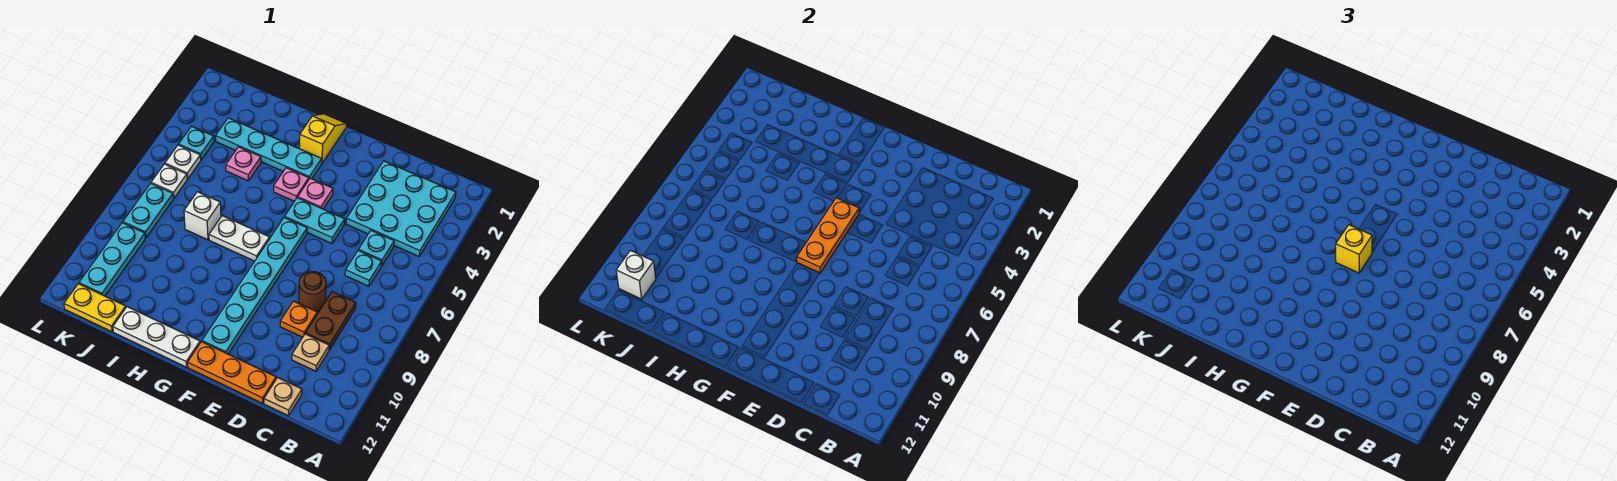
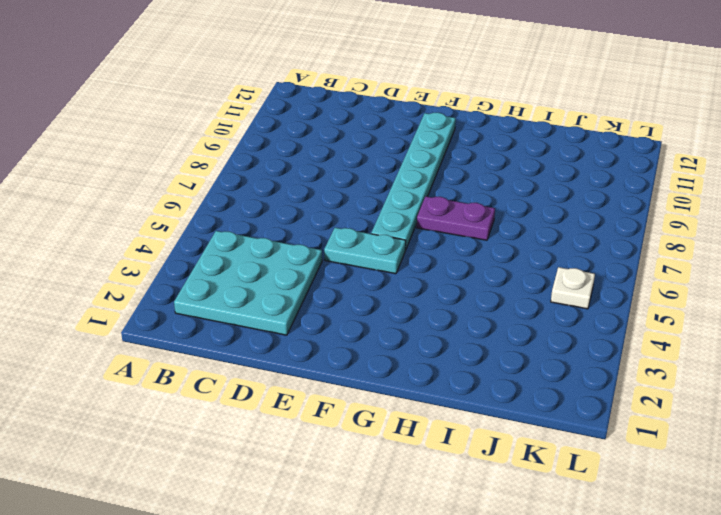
purple plate G7:H7 level 1 -> white plate G7:H7 level 1
none -> cyan plate C5 level 1
none -> cyan plate C6 level 1
none -> brown plate C8:C9 level 1

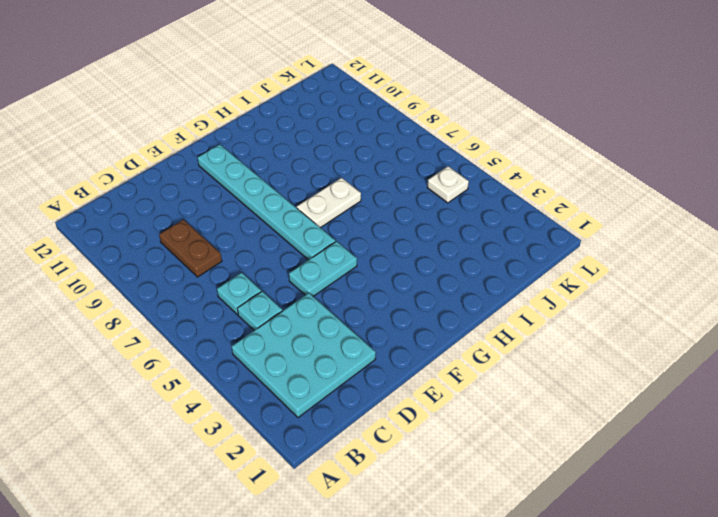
none -> tan plate C10 level 1
none -> tan plate C12 level 1
none -> brown round brick D8 level 1

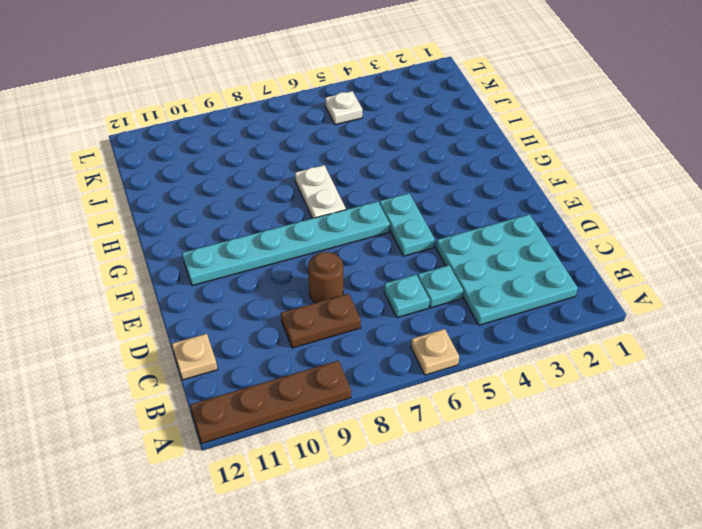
tan plate A6 level 1 -> tan plate C10 level 1
brown plate A9:A12 level 1 -> none
none -> orange plate D9 level 1
none -> orange plate D12:F12 level 1
none -> pink plate F4 level 1

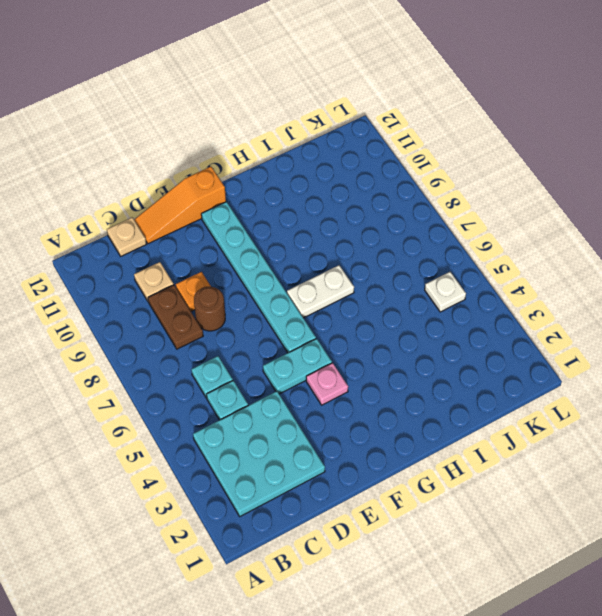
orange slope D12:F12 level 1 top F -> orange plate D12:F12 level 1
none -> yellow slope G1:G2 level 1 top 2
none -> cyan plate G3:J3 level 1
none -> pink plate G4 level 1

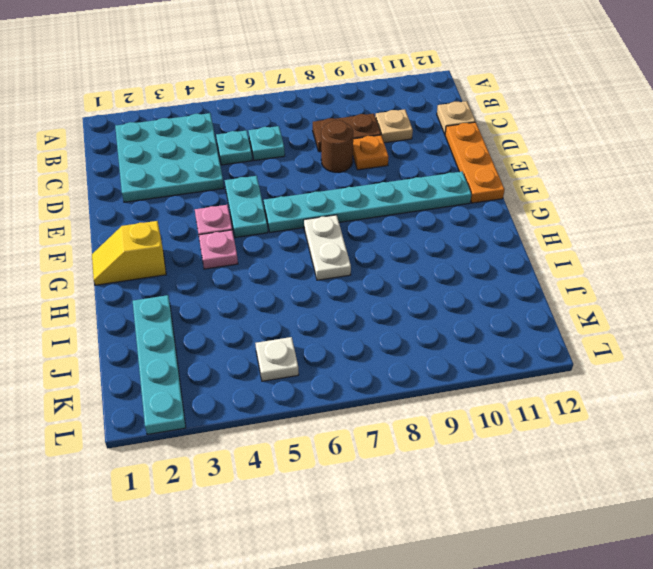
cyan plate I2:L2 level 1 -> cyan plate G3:J3 level 1
none -> white plate G12:I12 level 1
none -> pink plate I4 level 1
none -> white brick I7 level 1

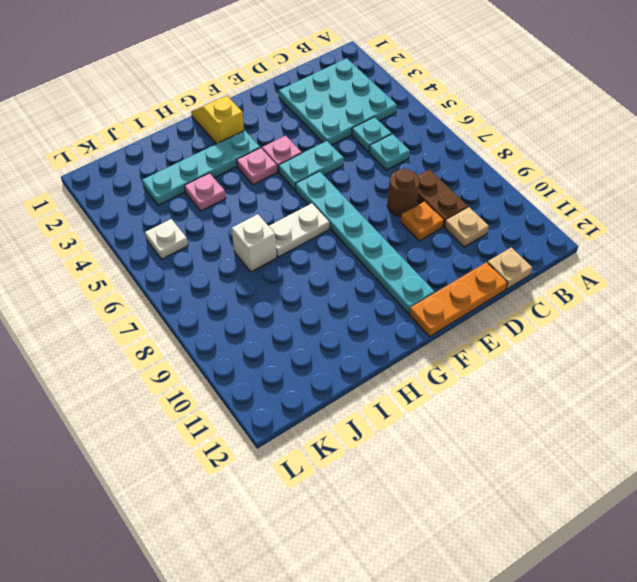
none -> white plate G12:I12 level 1
none -> yellow plate J12:K12 level 1
none -> cyan plate K4 level 1

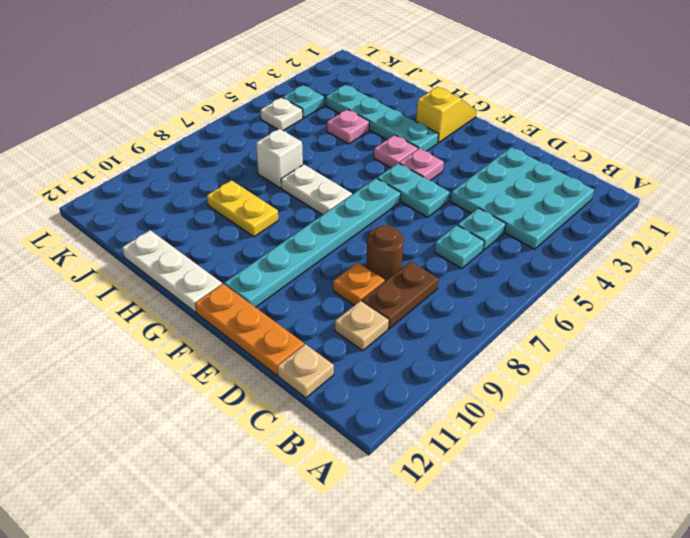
yellow plate H9:I9 level 1 -> yellow plate J12:K12 level 1
none -> white plate K6 level 1
none -> cyan plate K7:K8 level 1
none -> cyan plate K9:K11 level 1

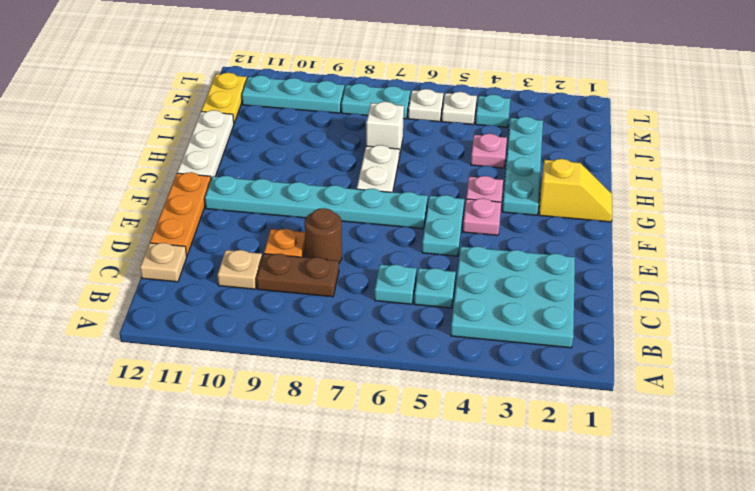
none -> orange plate F5:F7 level 2
none -> white brick K11 level 2
none -> yellow brick F7 level 3

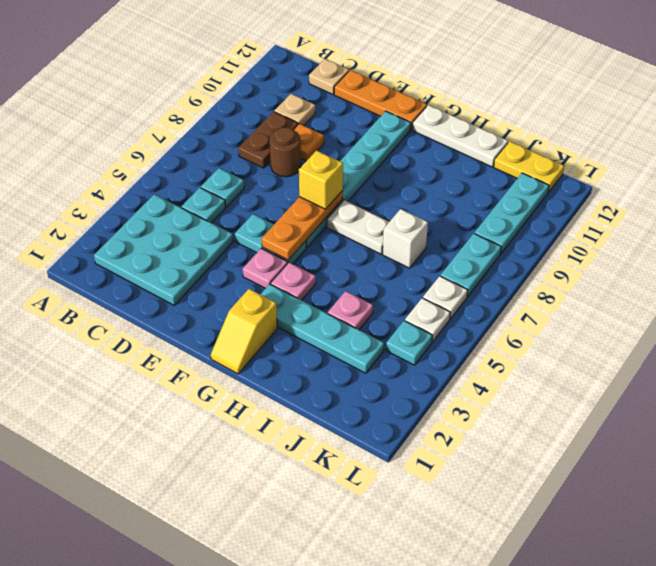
none -> white brick K11 level 2

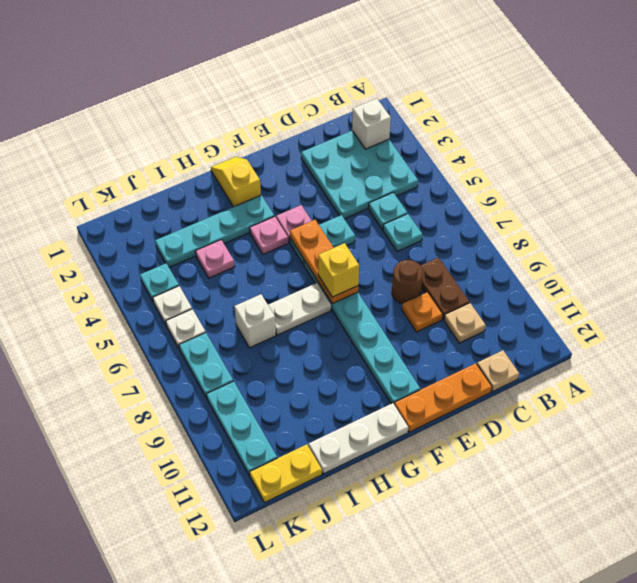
white brick B2 level 2 -> white brick K11 level 2

